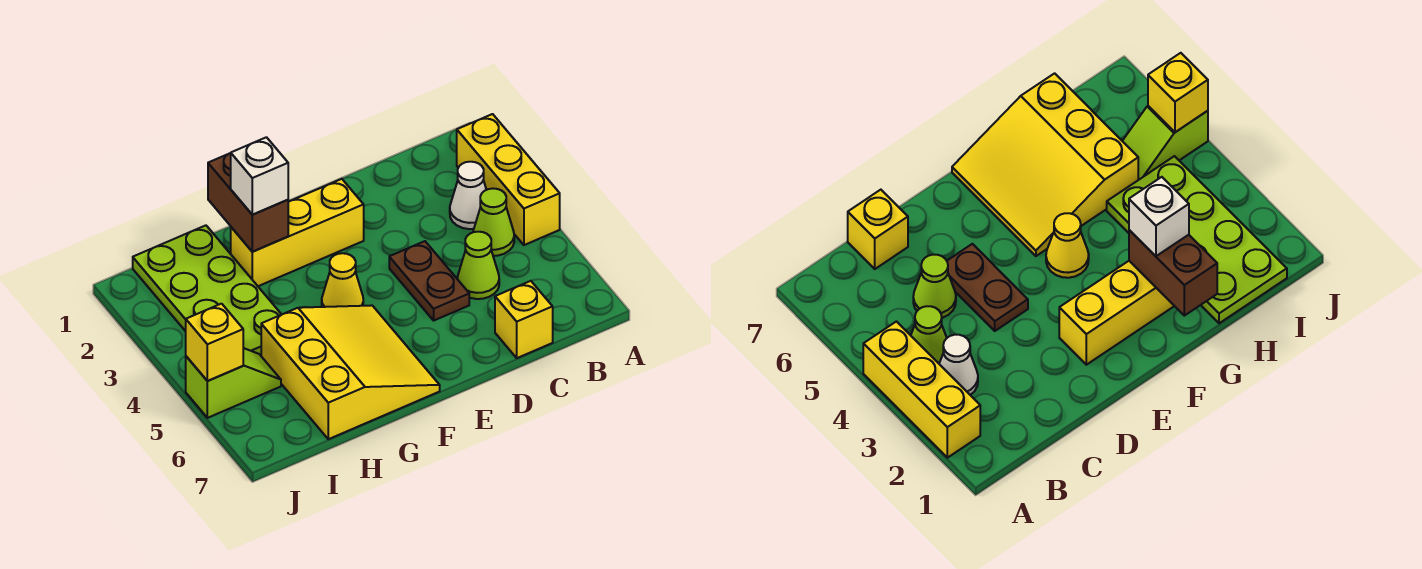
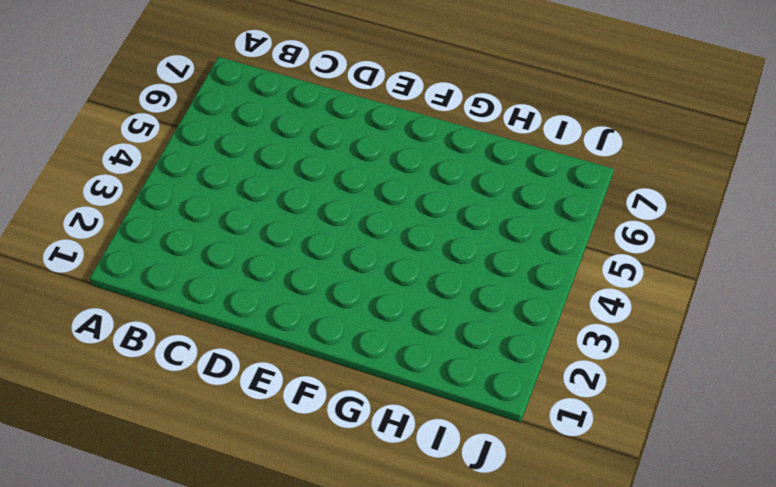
none -> yellow brick A2:A4 level 1
none -> white cone B3 level 1
none -> lime cone B4 level 1

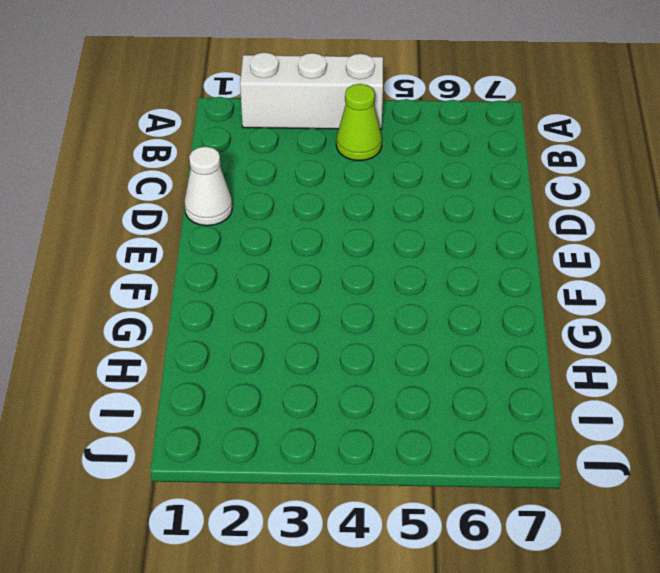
white brick A2:A4 level 1 -> yellow brick A2:A4 level 1
white cone D1 level 1 -> white cone B3 level 1
none -> lime cone C5 level 1
none -> yellow brick C7 level 1
none -> brown plate D4:D5 level 1

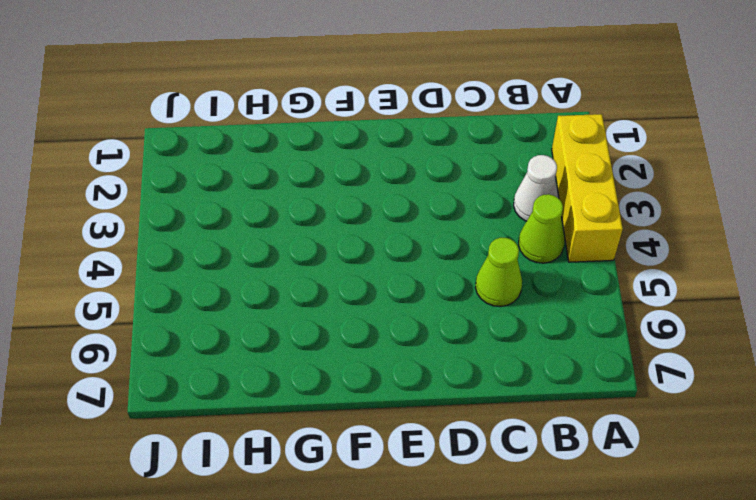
none -> yellow brick C7 level 1
none -> brown plate D4:D5 level 1
none -> yellow brick E2:G2 level 1

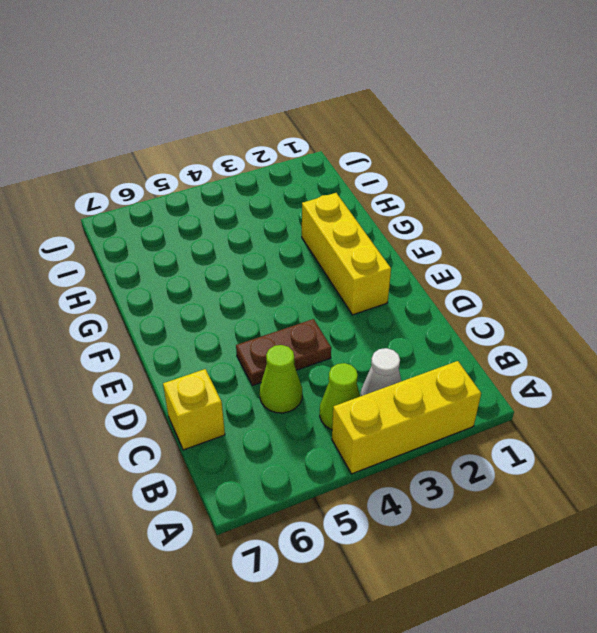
none -> yellow cone F4 level 1
none -> yellow slope F5:H7 level 1 top H
none -> lime plate H1:I4 level 1

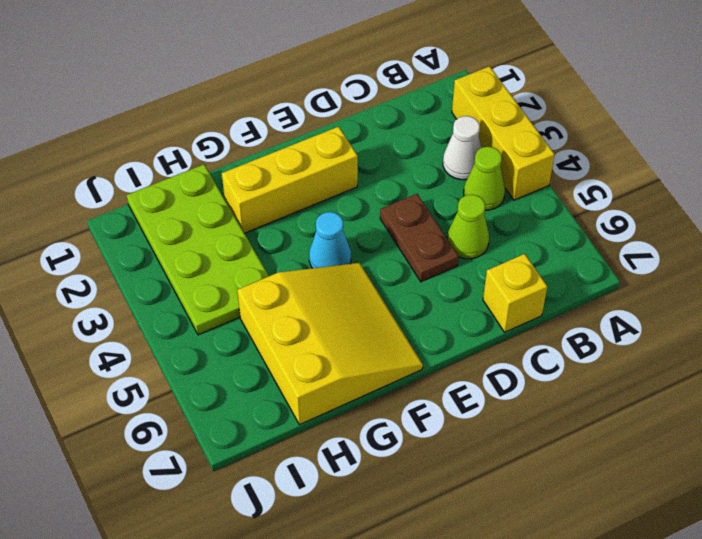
cyan cone F4 level 1 -> yellow cone F4 level 1
none -> lime slope I5:J5 level 1 top J
none -> brown brick G1:G2 level 2
none -> yellow brick J5 level 2

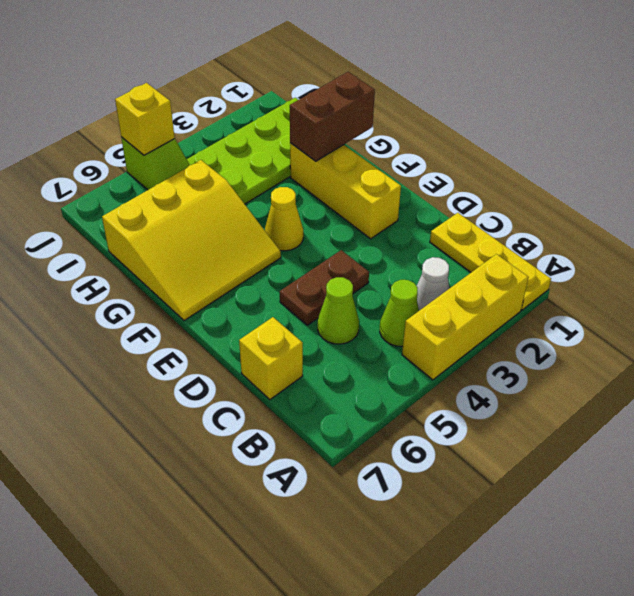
yellow plate A1:C1 level 1 -> none
none -> white brick G2 level 3

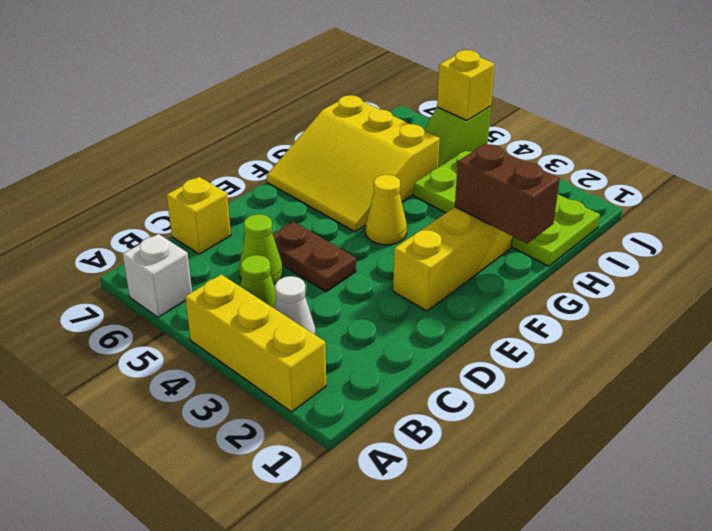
white brick A6 level 1 -> white brick G2 level 3

